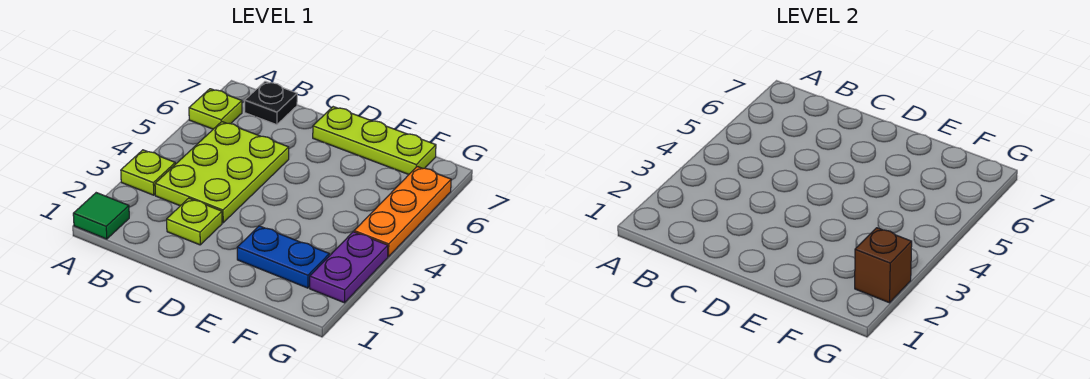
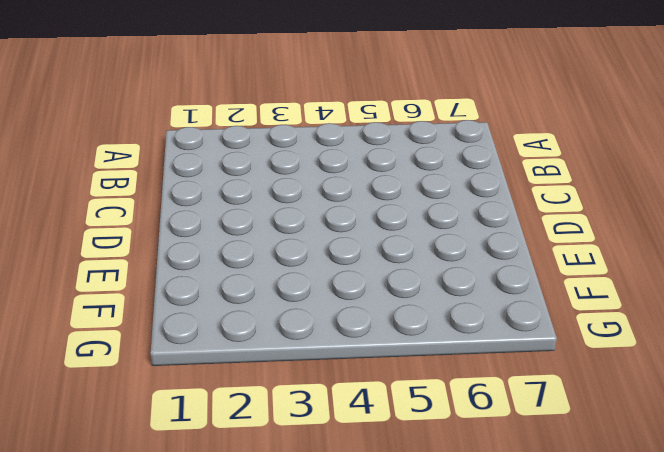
none -> green tile A1 level 1
none -> lime plate A3 level 1

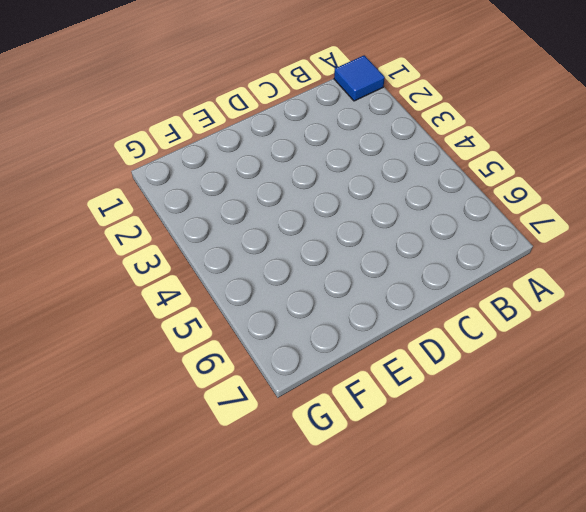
blue tile A1 level 1 -> green tile A1 level 1
none -> lime plate A3 level 1
none -> lime plate A6 level 1

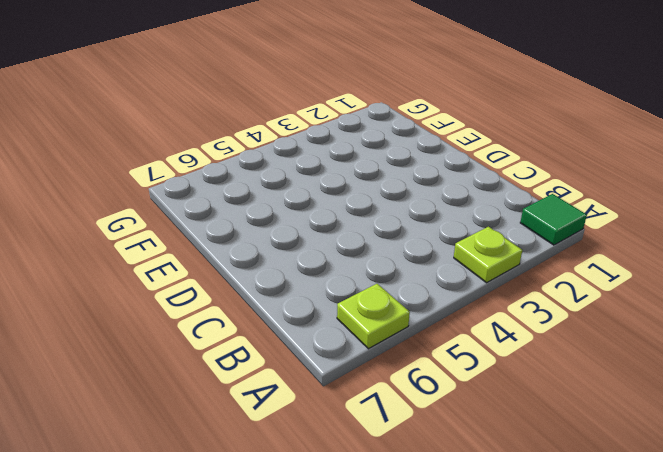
none -> lime plate B3:C5 level 1
none -> black plate B7 level 1

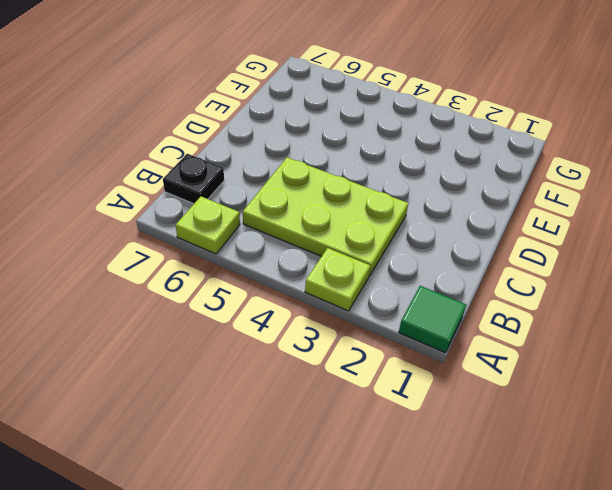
none -> lime plate C2 level 1
none -> lime plate D7:F7 level 1

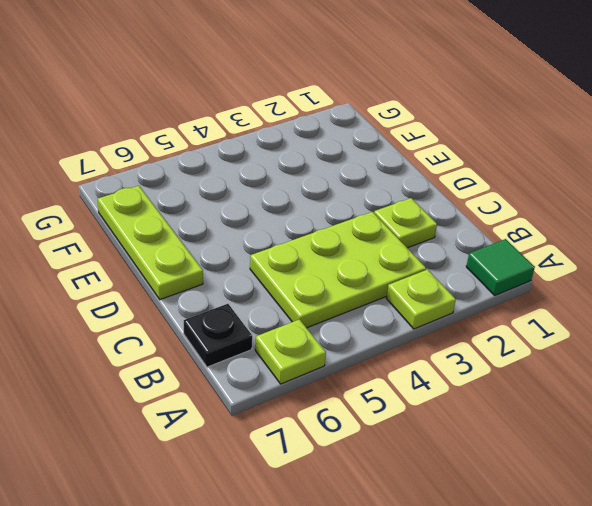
none -> blue plate E2:F2 level 1
none -> purple plate G2:G3 level 1

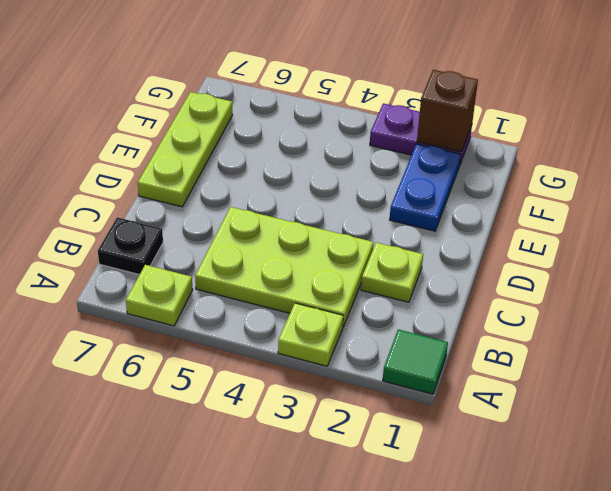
none -> orange plate G4:G6 level 1

